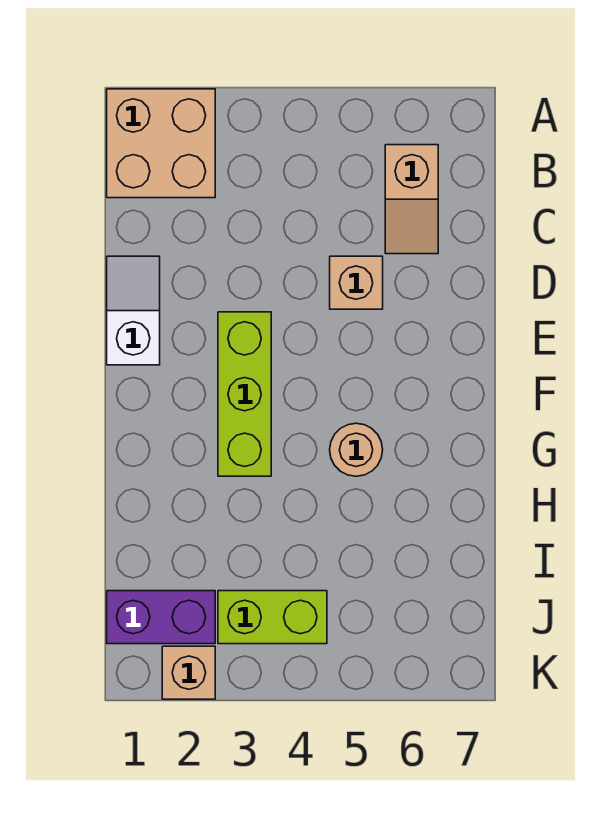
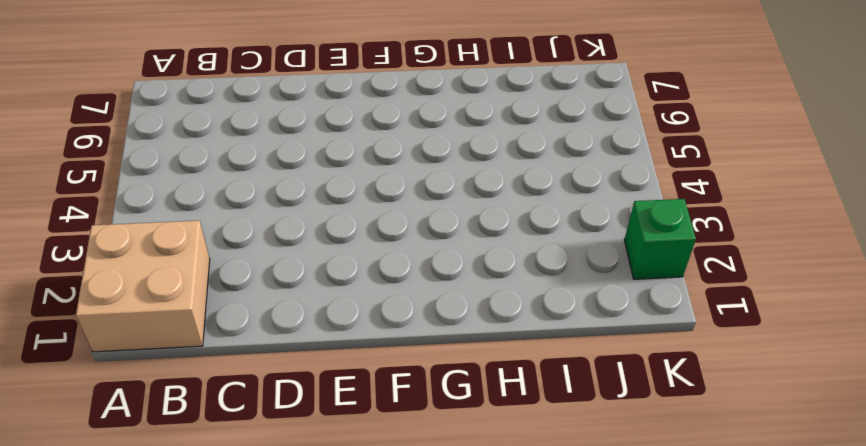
green brick K2 level 1 -> tan brick K2 level 1
none -> tan slope B6:C6 level 1 top B
none -> white slope D1:E1 level 1 top E

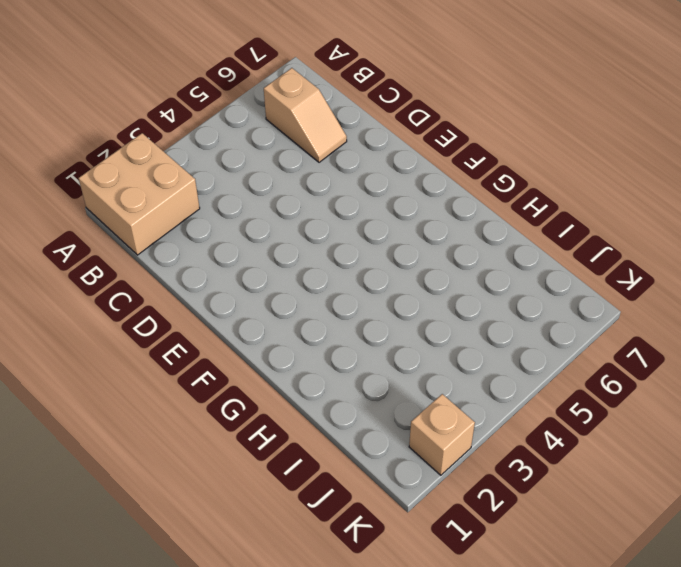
none -> white slope D1:E1 level 1 top E
none -> tan brick D5 level 1

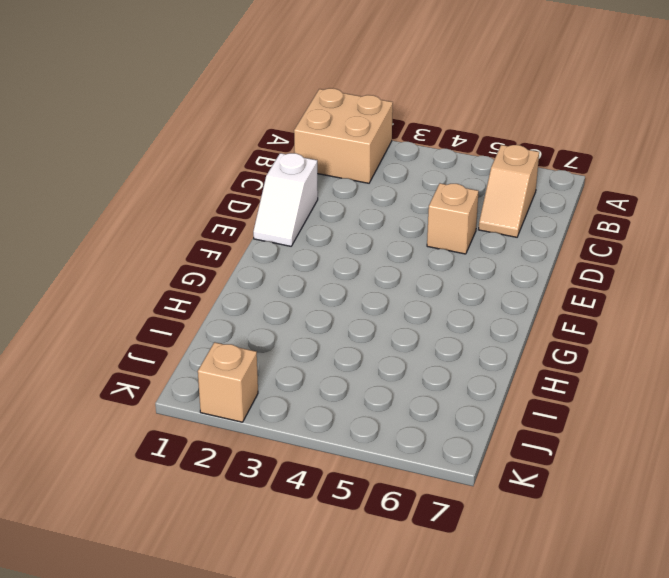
white slope D1:E1 level 1 top D -> white slope D1:E1 level 1 top E
none -> lime brick E3:G3 level 1
none -> tan round brick G5 level 1

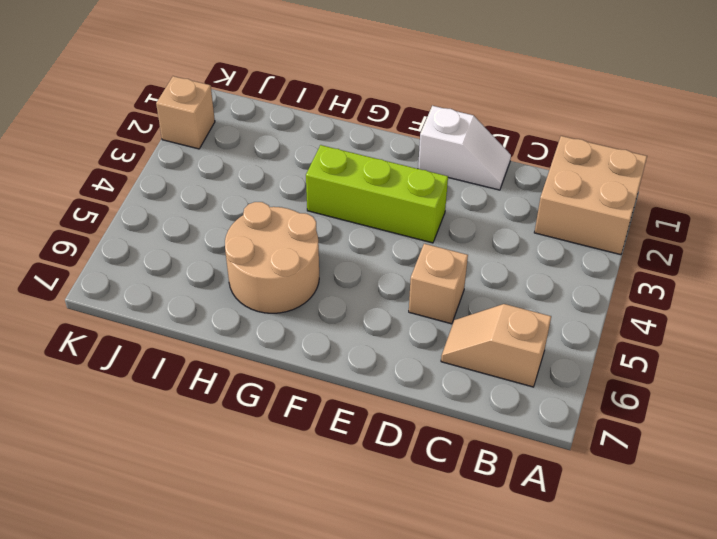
tan round brick G5:H6 level 1 -> tan round brick G5 level 1
none -> purple brick J1:J2 level 1
none -> lime brick J3:J4 level 1

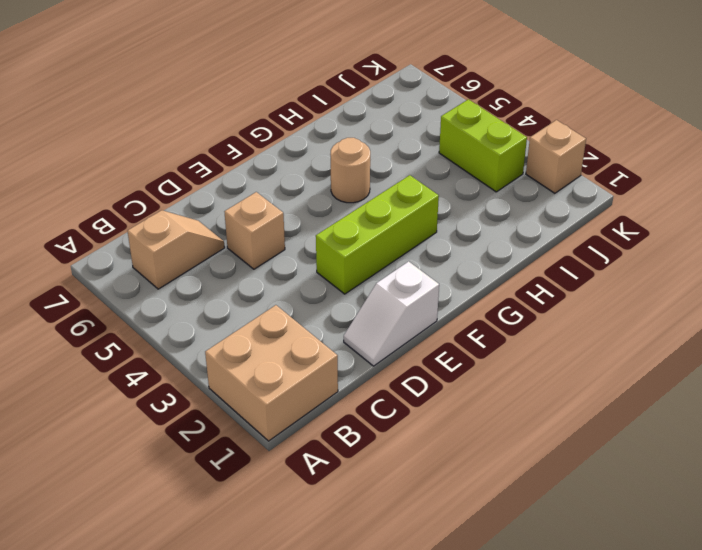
none -> purple brick J1:J2 level 1

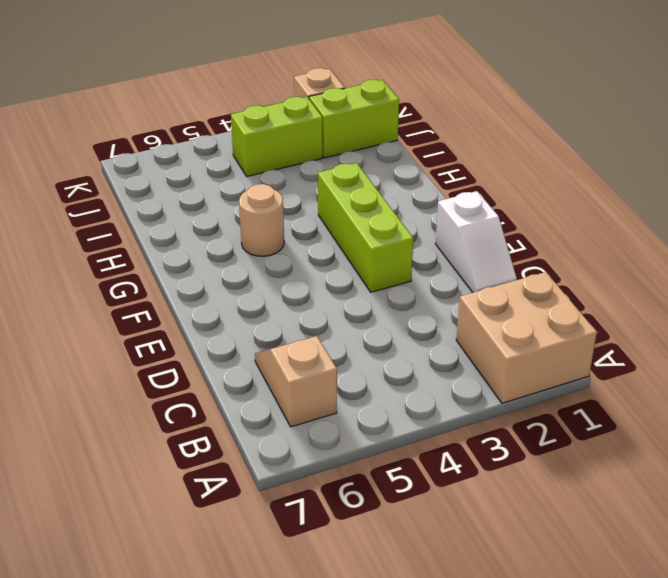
lime brick J1:J2 level 1 -> purple brick J1:J2 level 1
none -> tan brick D5 level 1

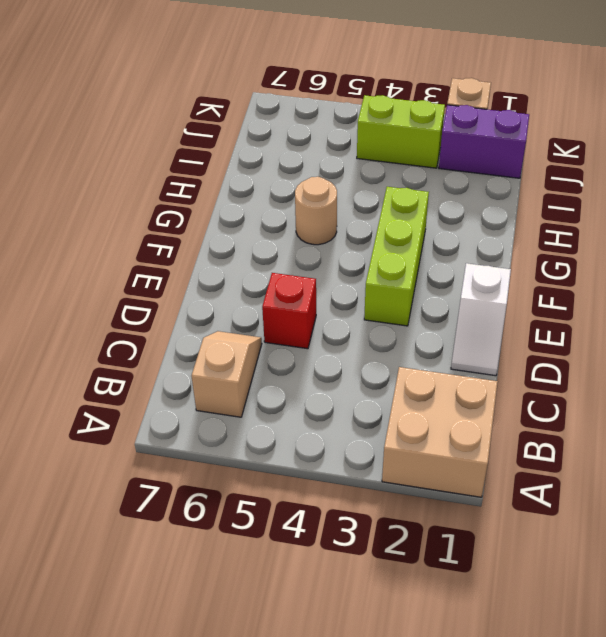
red brick D5 level 1 -> tan brick D5 level 1

